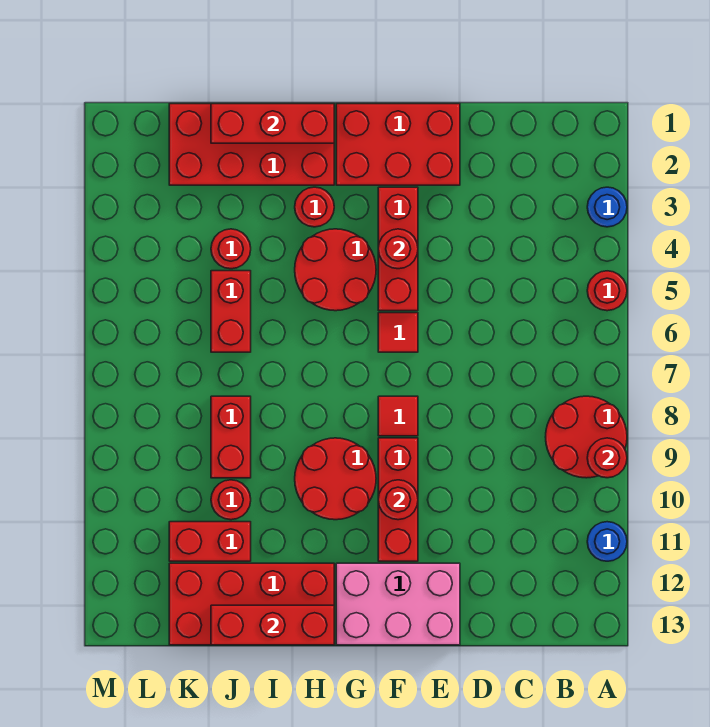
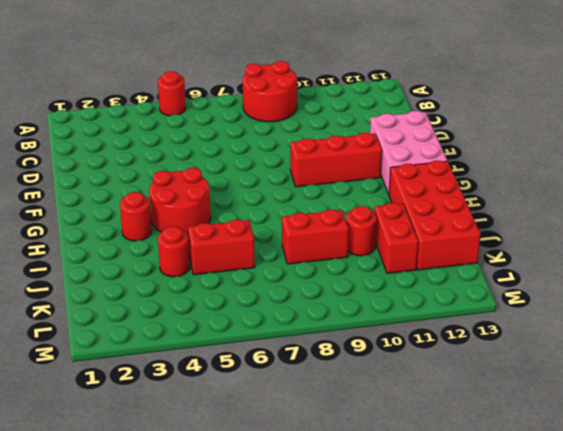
none -> blue round brick A3 level 1
none -> blue round brick A11 level 1
none -> red brick E1:G2 level 1

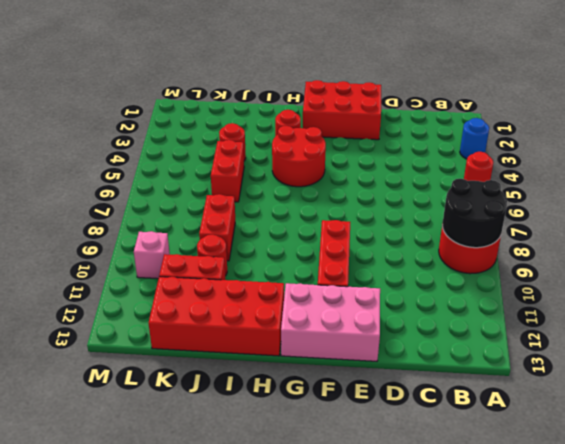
black round brick A8:B9 level 2 -> red round brick A9 level 2
pink brick L10 level 1 -> none
none -> blue round brick A11 level 1
none -> red brick F3:F5 level 1
none -> red tile F6 level 1

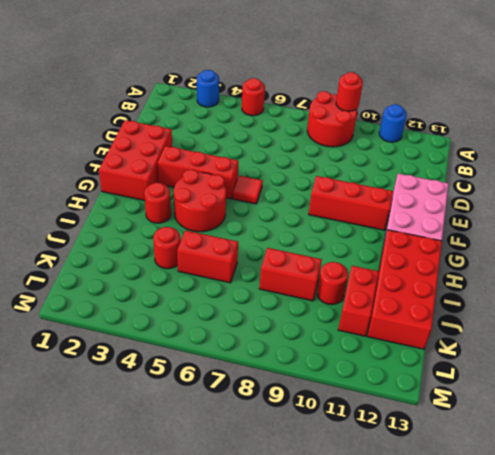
none -> red tile F8 level 1
none -> red round brick G9:H10 level 1
none -> red brick H1:K2 level 1

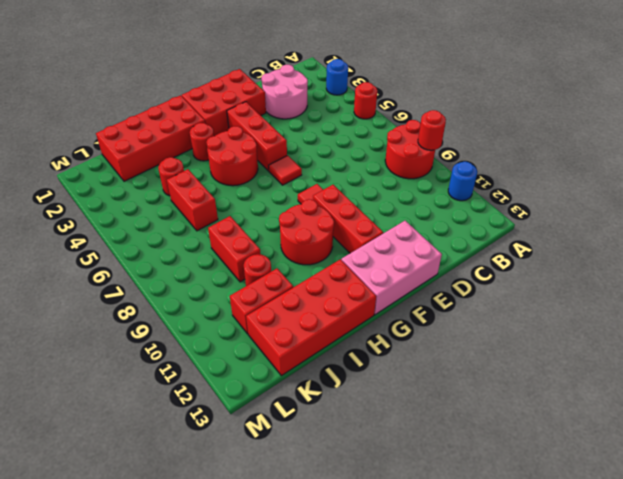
pink round brick C2:D3 level 1 -> none
none -> red round brick F4 level 2
none -> red round brick F10 level 2
none -> red brick H1:J1 level 2

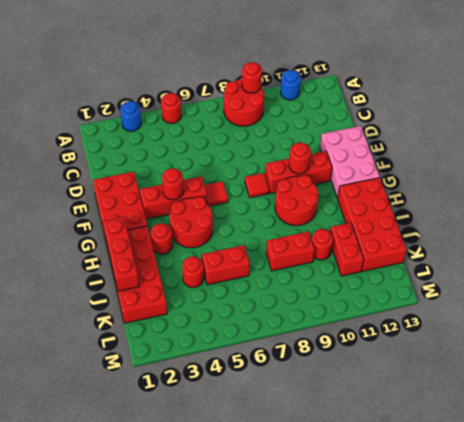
none -> red brick H13:J13 level 2

